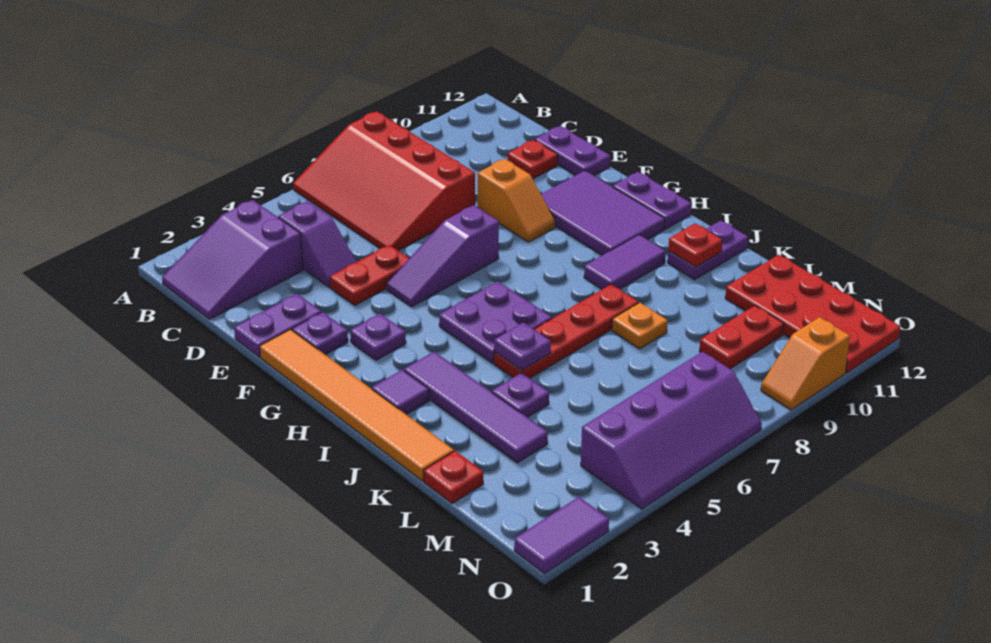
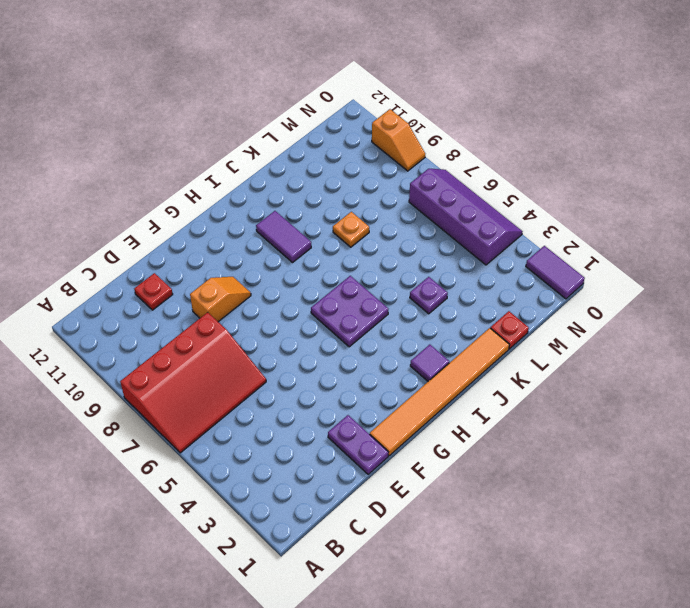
none -> purple slope B1:C3 level 1 top 3
none -> purple slope C4:D4 level 1 top C
none -> purple plate D12:E12 level 1
none -> red plate E4:E5 level 1

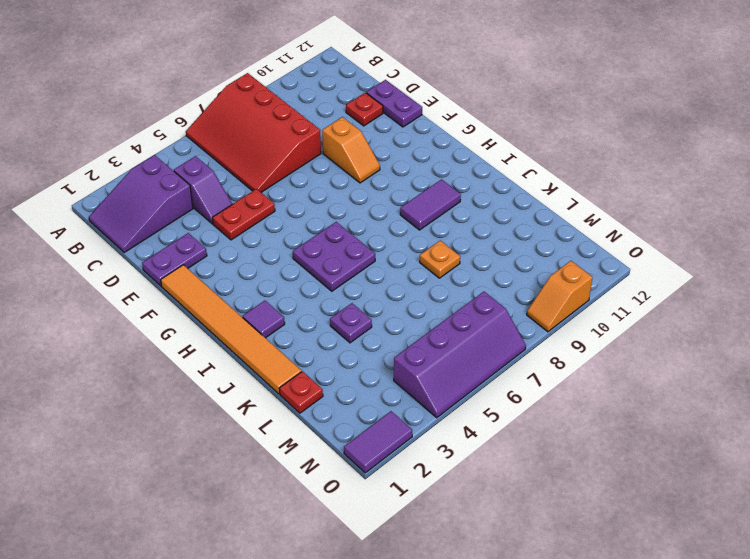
none -> purple plate F2 level 1
none -> purple slope F5:F7 level 1 top 7
none -> purple tile F10:H11 level 1
none -> purple plate G3 level 1

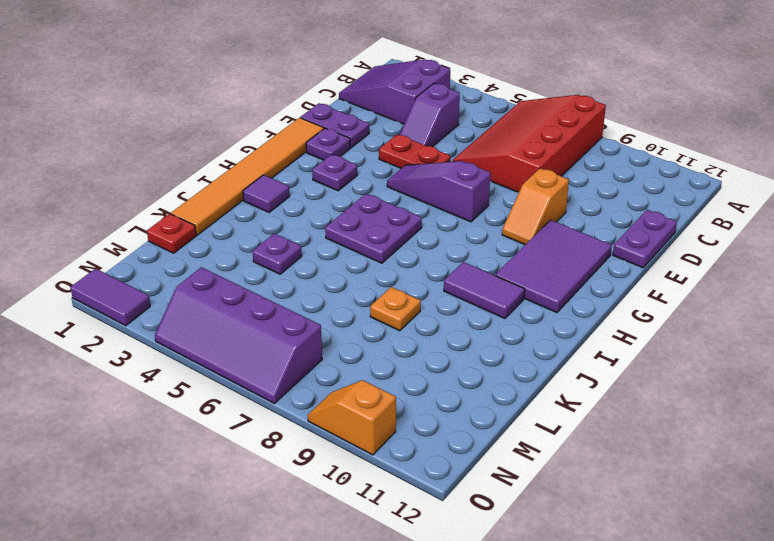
none -> red plate D11 level 1
none -> purple plate G12:H12 level 1
none -> purple tile I3:L3 level 1
none -> red plate J5:J8 level 1

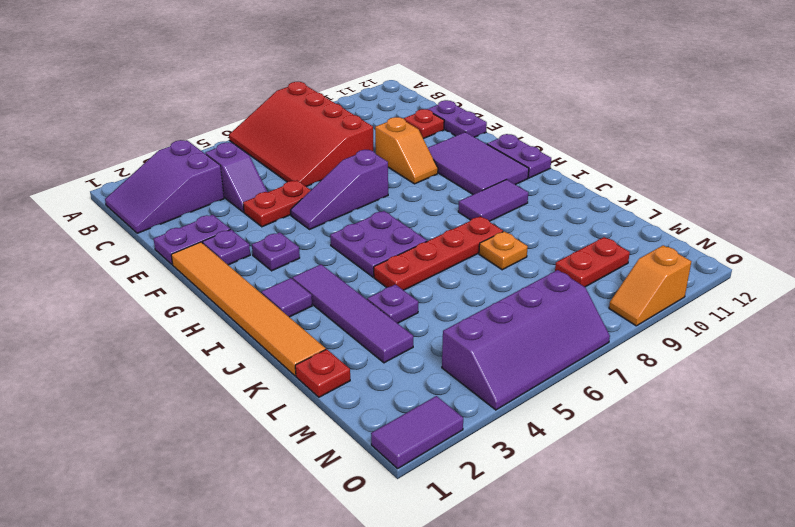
none -> purple plate J11:J12 level 1
none -> red plate L11:O12 level 1
none -> purple plate J5 level 2
none -> red plate J11 level 2

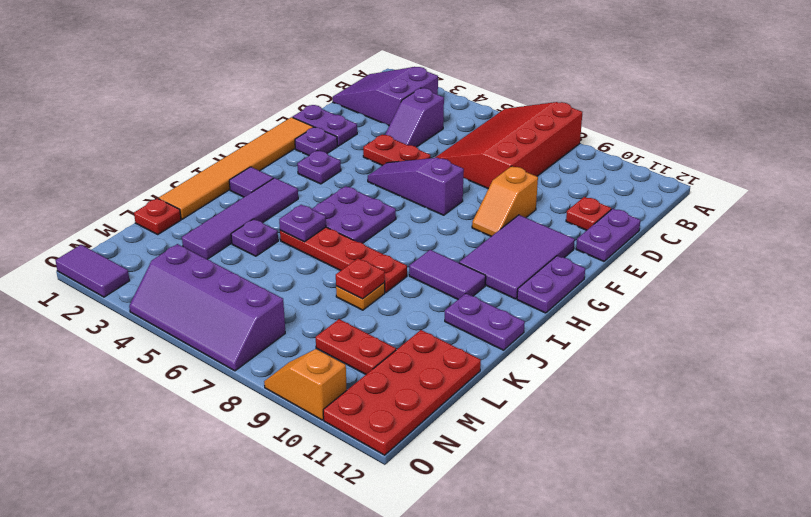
red plate K8 level 2 -> red plate J11 level 2

